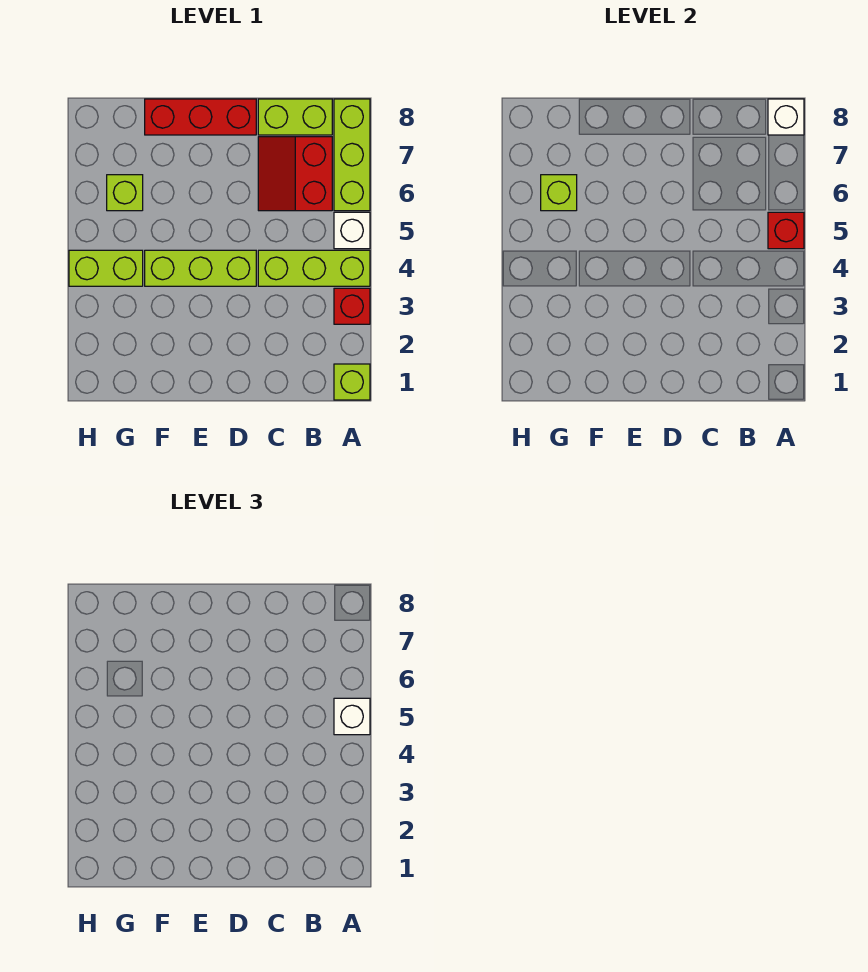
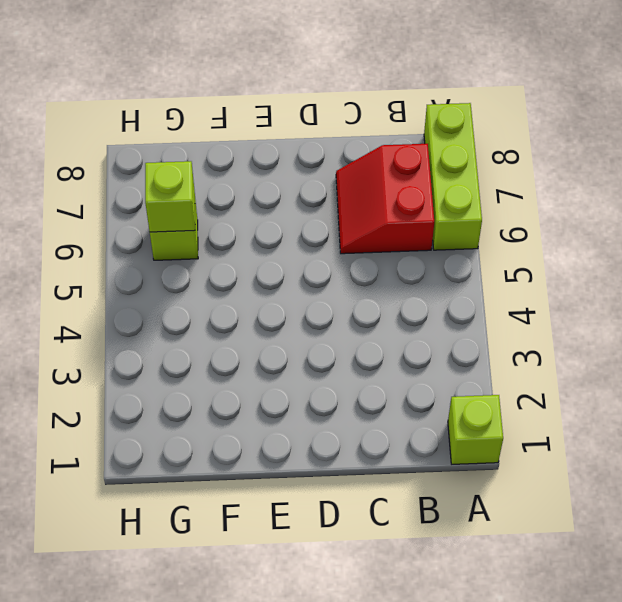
none -> red brick A3 level 1
none -> lime brick A4:C4 level 1
none -> white brick A5 level 1

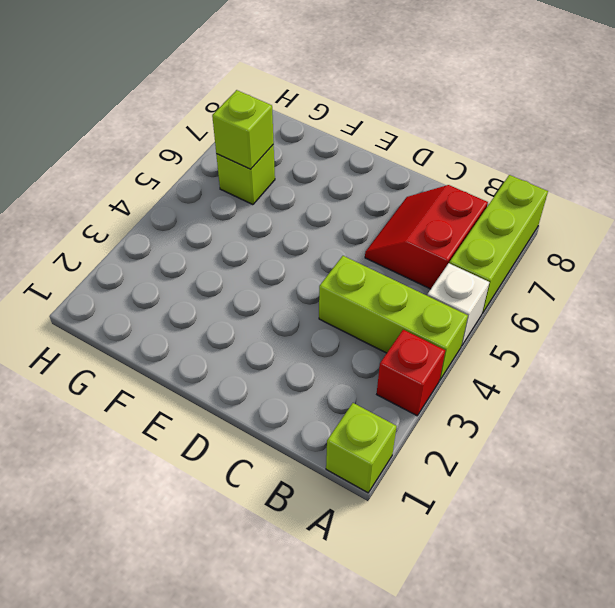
none -> lime brick B8:C8 level 1
none -> lime brick D4:F4 level 1
none -> red brick D8:F8 level 1

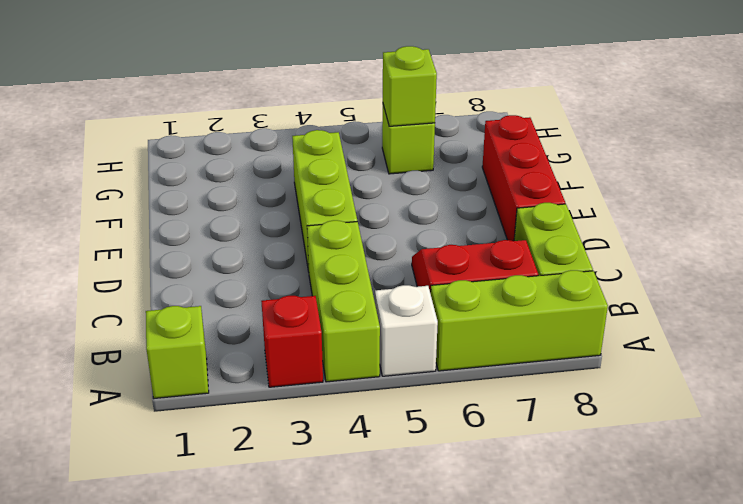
none -> lime brick G4:H4 level 1
none -> red brick A5 level 2
none -> white brick A8 level 2

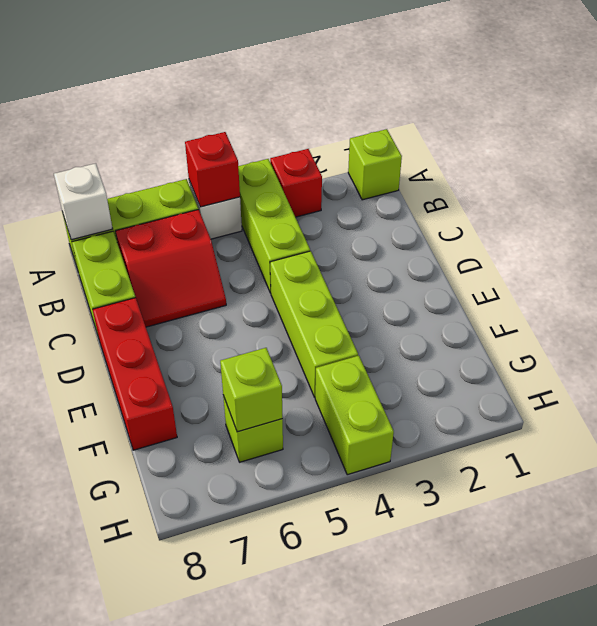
none -> white brick A5 level 3

